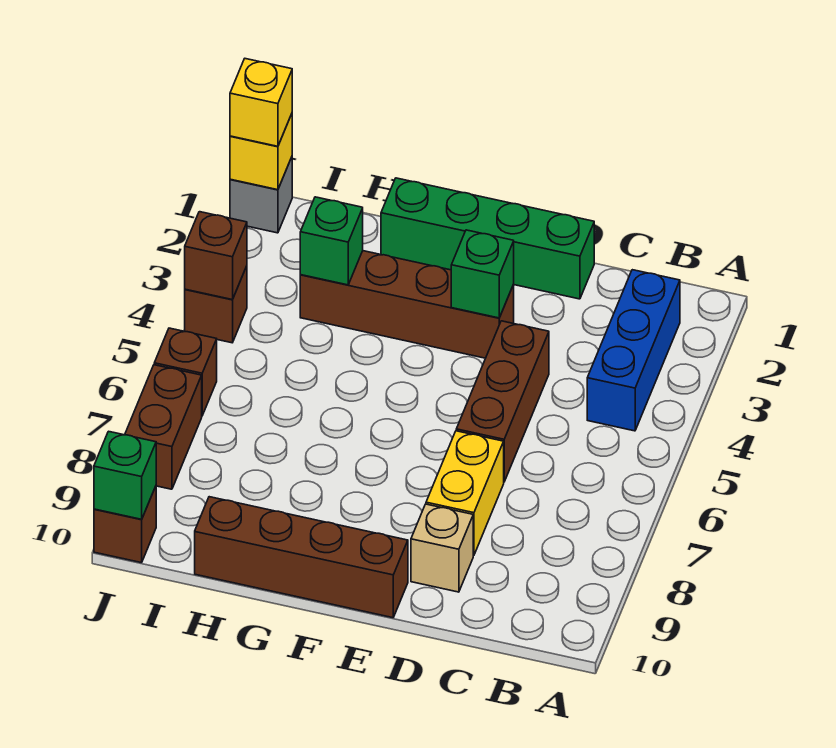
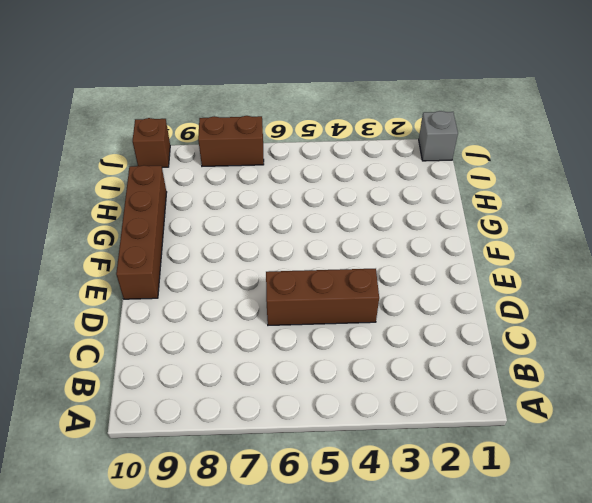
none -> blue brick B2:B4 level 1
none -> green brick D1:G1 level 1
none -> yellow brick D7:D8 level 1

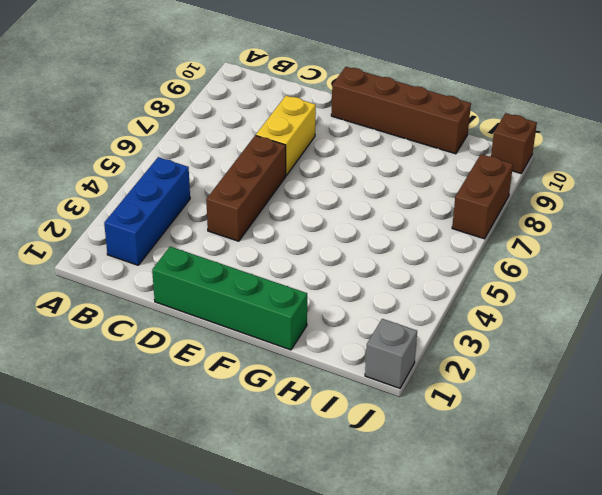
none -> tan brick D9 level 1
none -> brown brick E3:H3 level 1
none -> brown brick J4 level 1

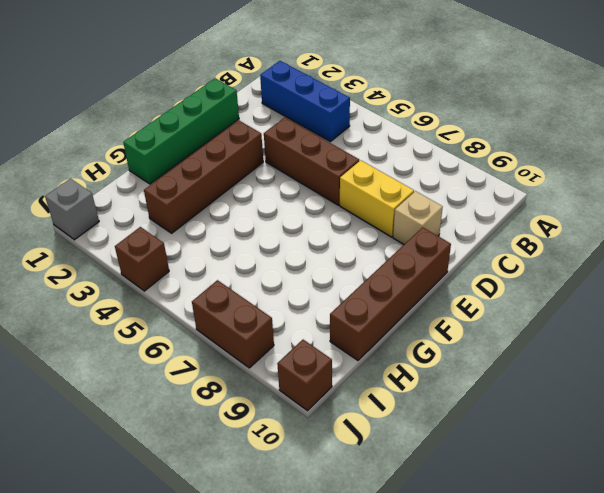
none -> brown brick J6 level 1
none -> green brick E3 level 2
none -> green brick H3 level 2

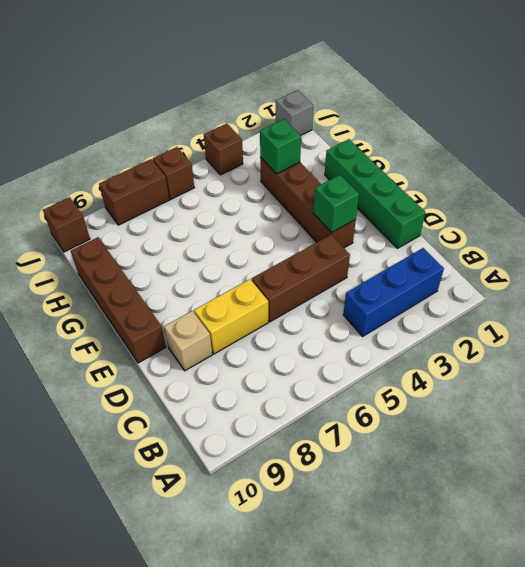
none -> yellow brick J1 level 2
none -> brown brick J4 level 2
none -> green brick J10 level 2

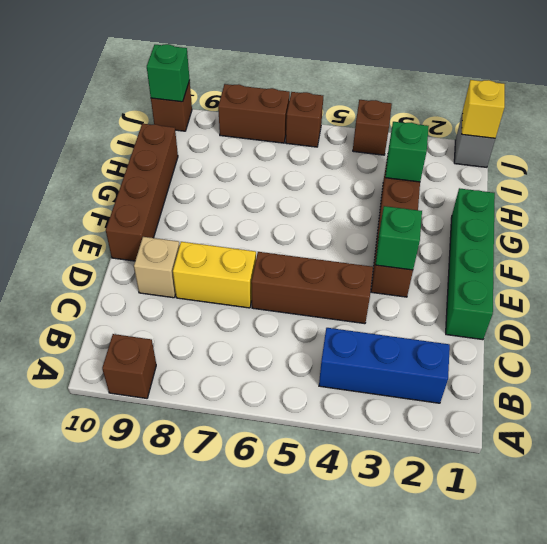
brown brick A9 level 1 -> brown brick J4 level 2
none -> yellow brick J1 level 3

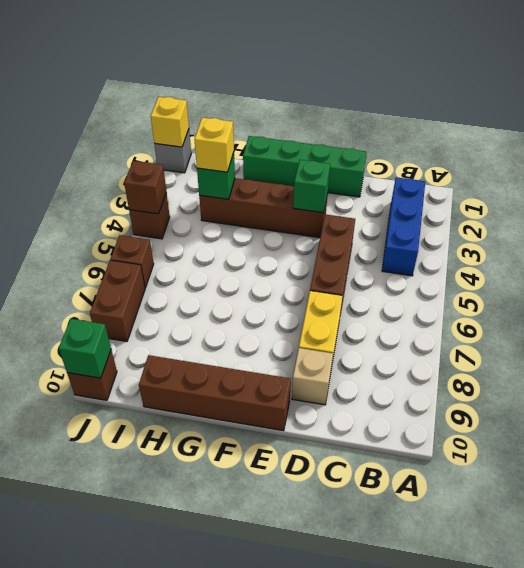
yellow brick H3 level 3 -> yellow brick J1 level 3

